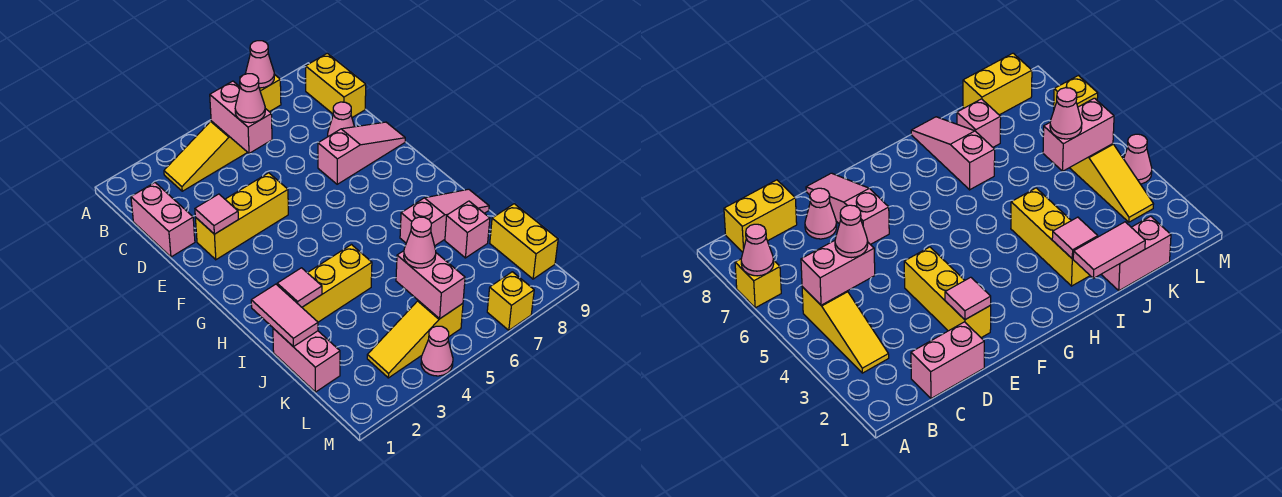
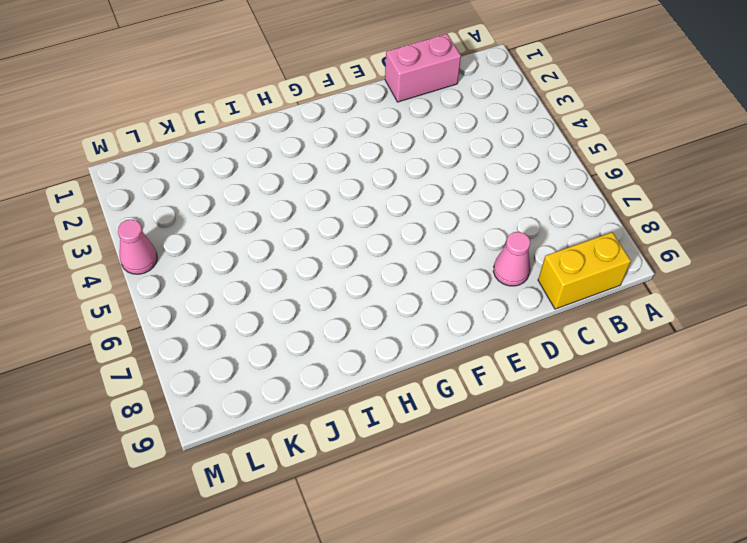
none -> yellow brick A7 level 1
none -> yellow slope B3:B5 level 1 top 5
none -> yellow brick E2:E4 level 1

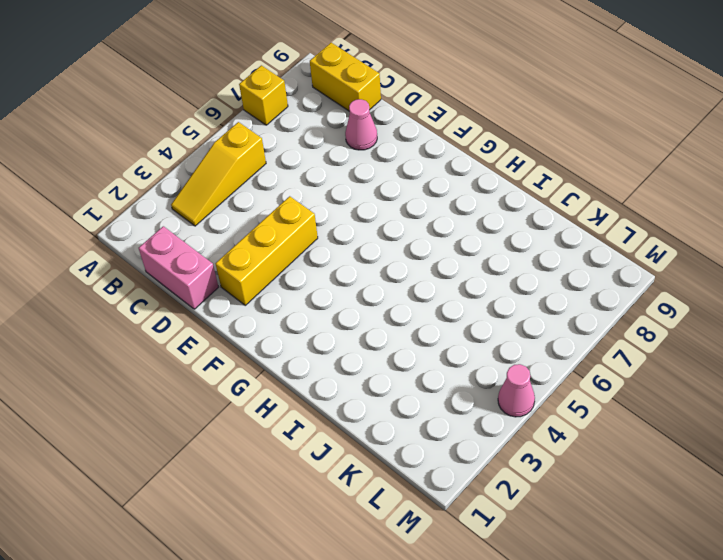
none -> pink slope E7:E9 level 1 top 7
none -> yellow brick I2:I4 level 1
none -> pink slope I7:I9 level 1 top 7

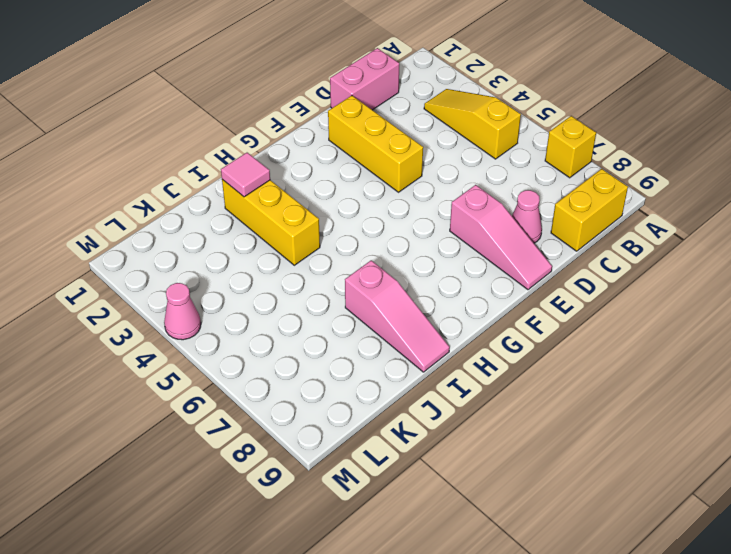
none -> pink brick J1:K1 level 1
none -> pink brick J8 level 1
none -> yellow brick K9:L9 level 1

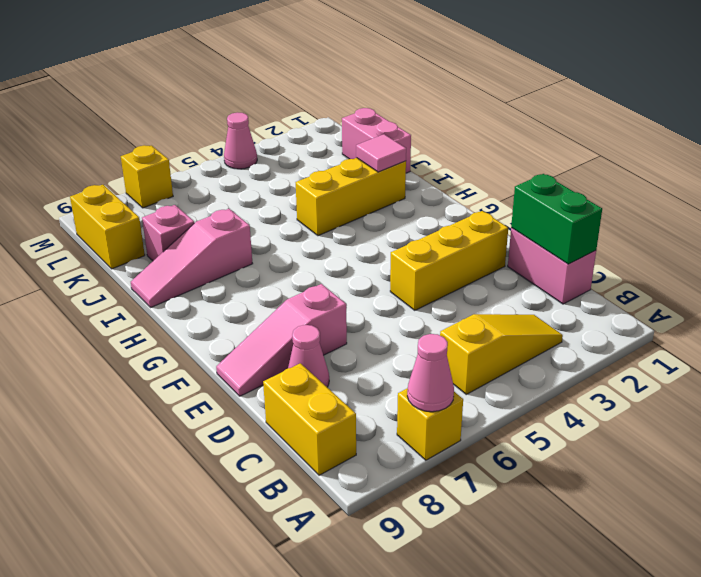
green brick C1:D1 level 2 -> none
none -> yellow slope L3:L5 level 1 top 5
none -> pink brick B5:C5 level 2
none -> pink tile E2 level 2

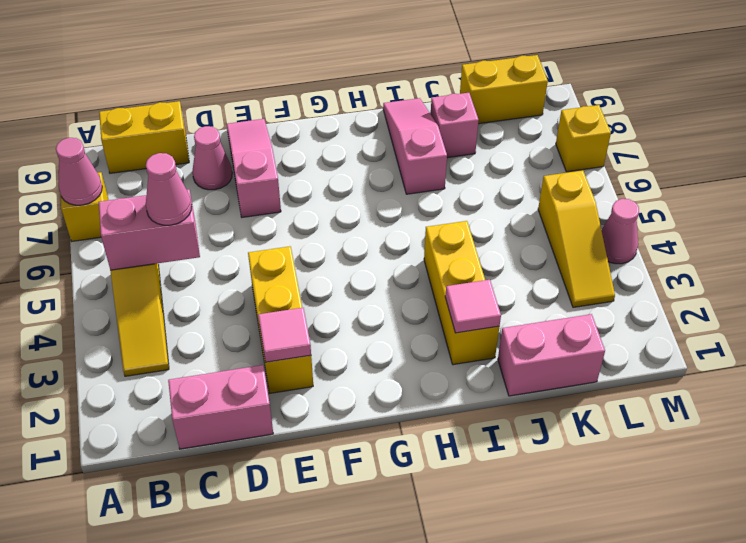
none -> pink tile I1:J1 level 2
none -> pink brick K5:L5 level 2
none -> pink cone K5 level 3

